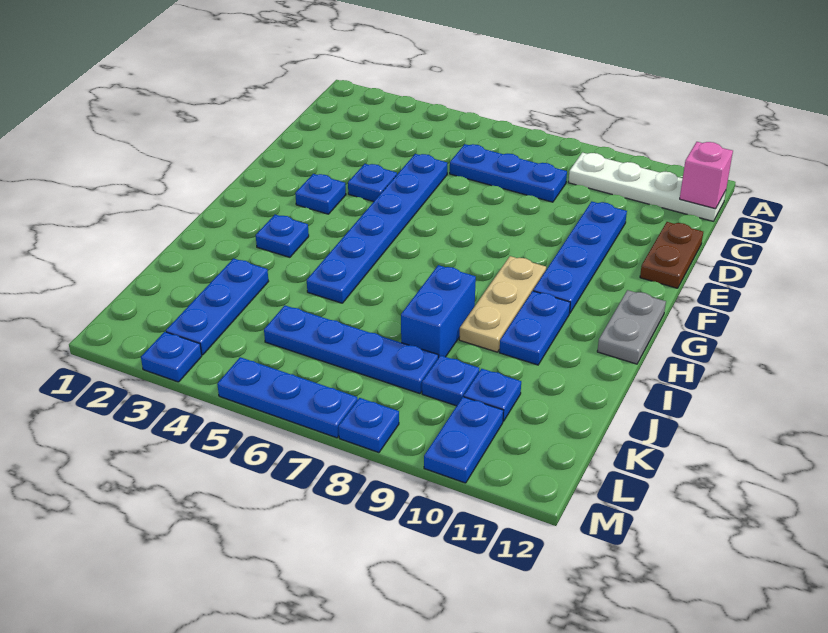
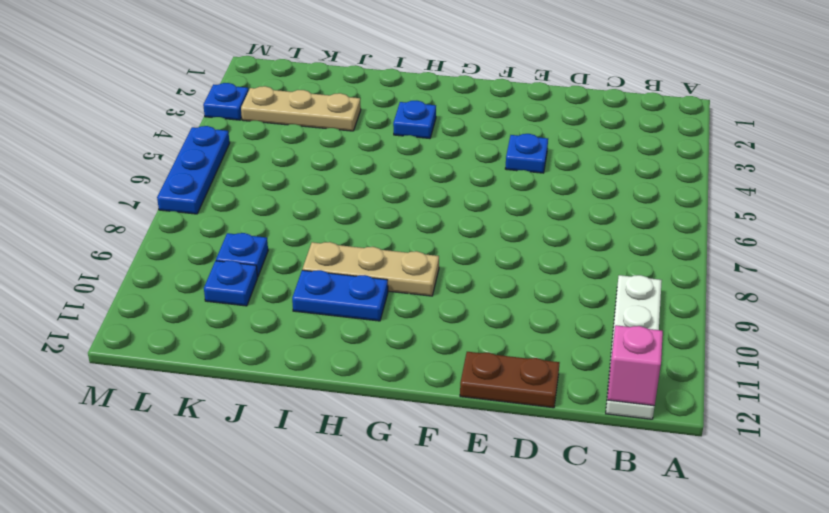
tan plate J3:L3 level 1 -> blue plate J3:L3 level 1
none -> blue plate C6:C8 level 1
none -> blue plate D5:I5 level 1
none -> blue plate D10:G10 level 1

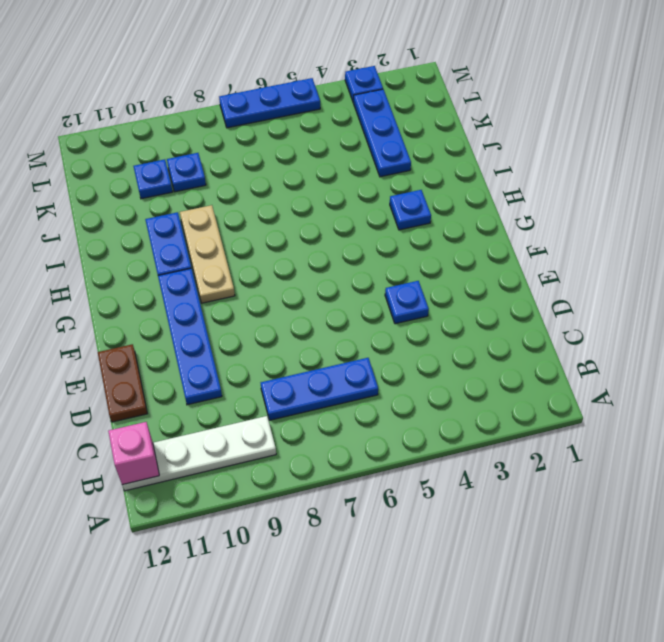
none -> blue plate D5:I5 level 1
none -> blue plate F3 level 1
none -> grey plate G12:H12 level 1

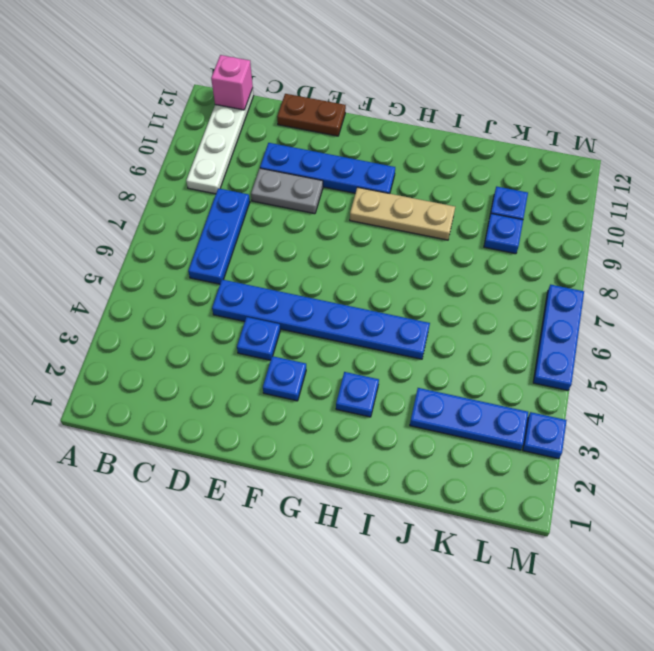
grey plate D9:E9 level 1 -> grey plate G12:H12 level 1
none -> blue plate H10:I10 level 1
none -> blue brick I8:J8 level 1
none -> blue plate K5:K8 level 1

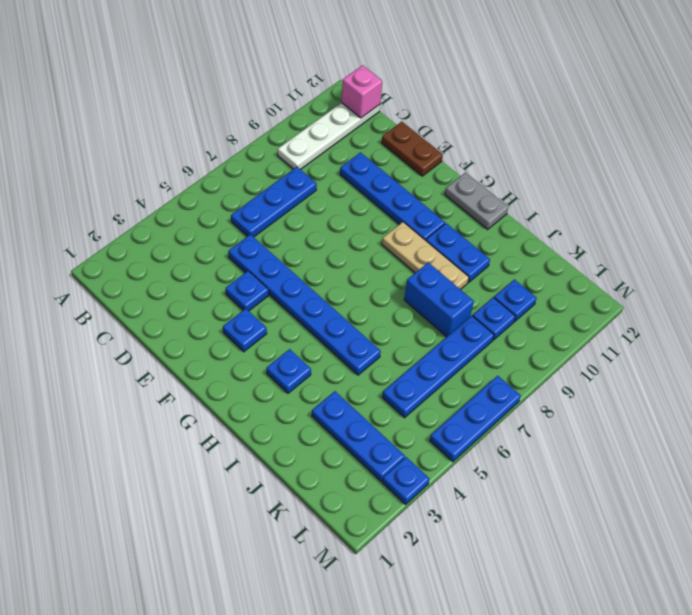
none -> blue plate L10:M10 level 1
none -> blue plate M8 level 1

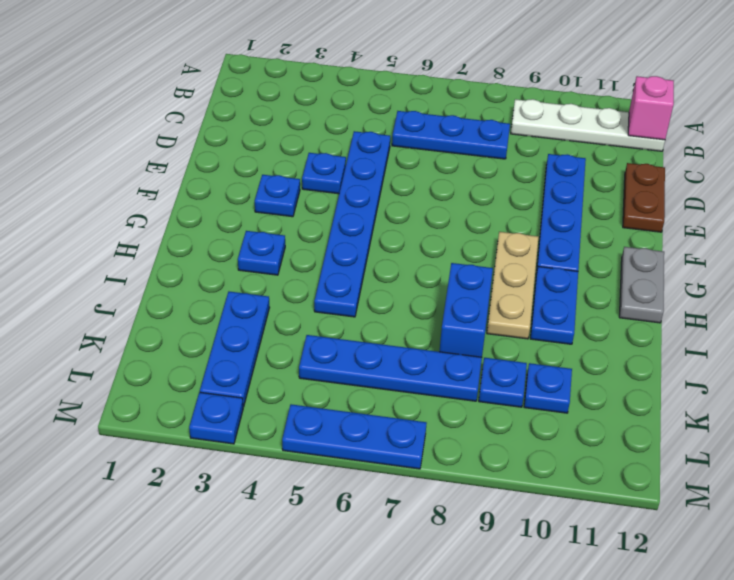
none -> blue plate L10:M10 level 1
none -> blue plate M8 level 1

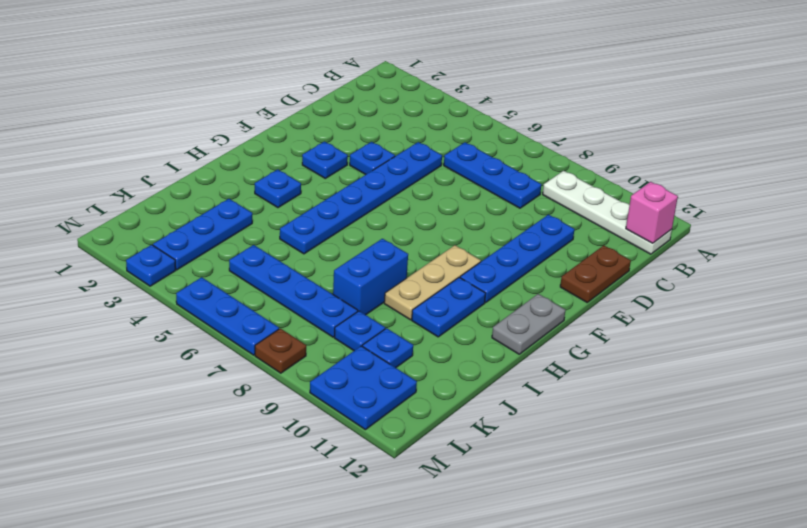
blue plate L10:M11 level 1 -> blue plate L10:M10 level 1
brown plate M8 level 1 -> blue plate M8 level 1

